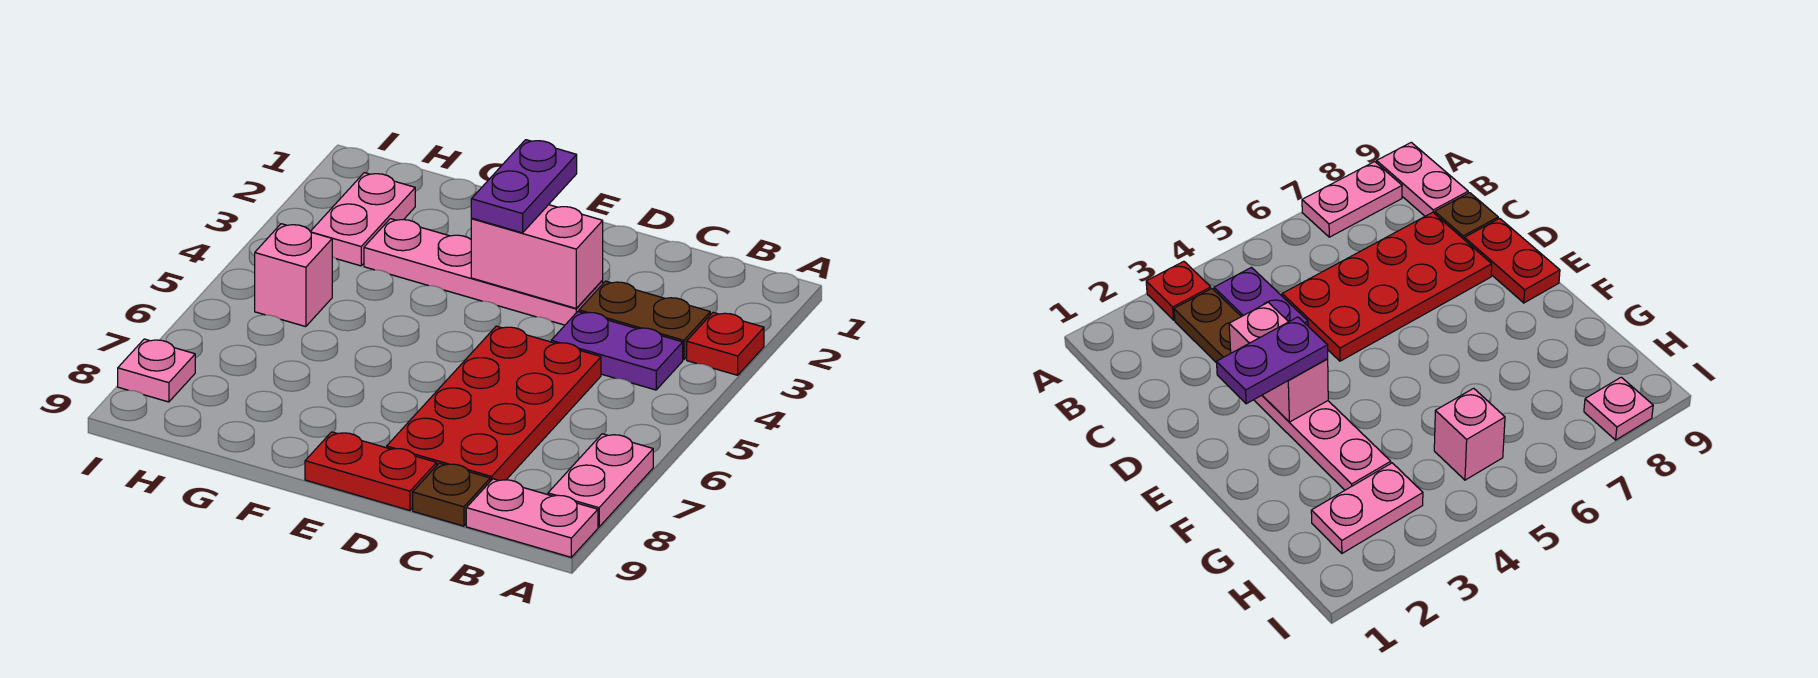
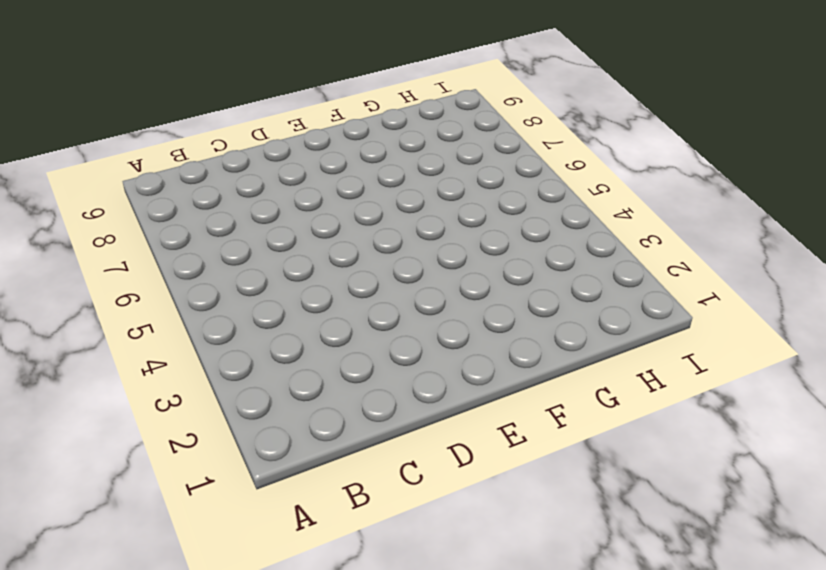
none -> red plate A3 level 1
none -> pink plate A7:A8 level 1
none -> pink plate A9:B9 level 1

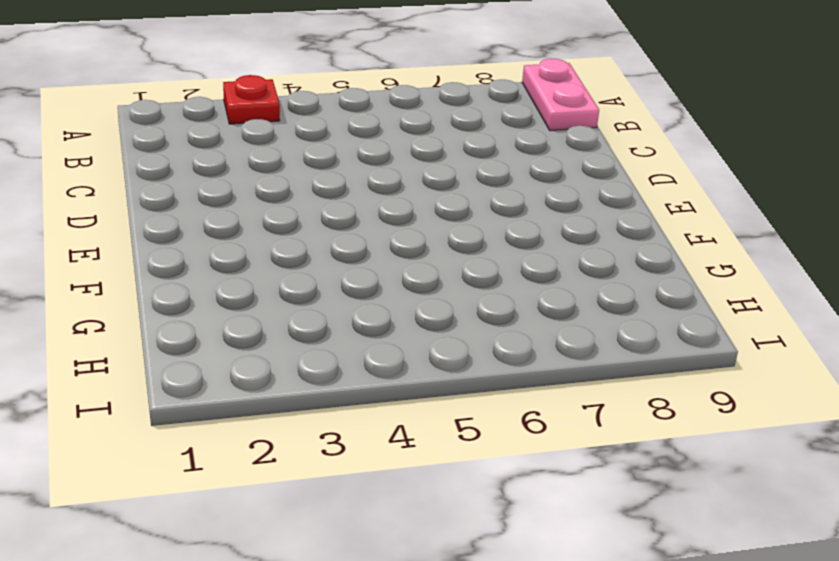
none -> pink plate A7:A8 level 1
none -> brown plate B3:C3 level 1
none -> purple plate B4:C4 level 1

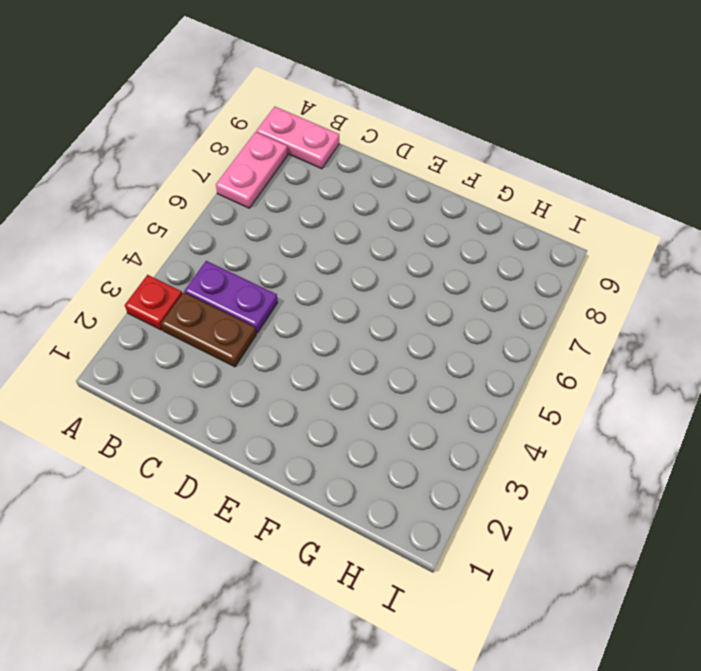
none -> red plate C5:D8 level 1
none -> brown plate C9 level 1
none -> pink plate D3:G3 level 1

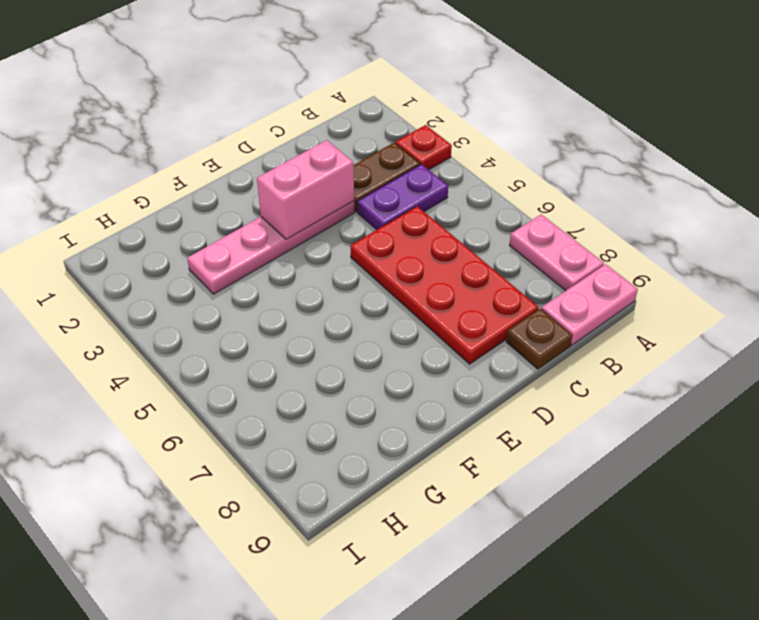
none -> red plate D9:E9 level 1
none -> pink plate H2:H3 level 1
none -> pink brick H5 level 1

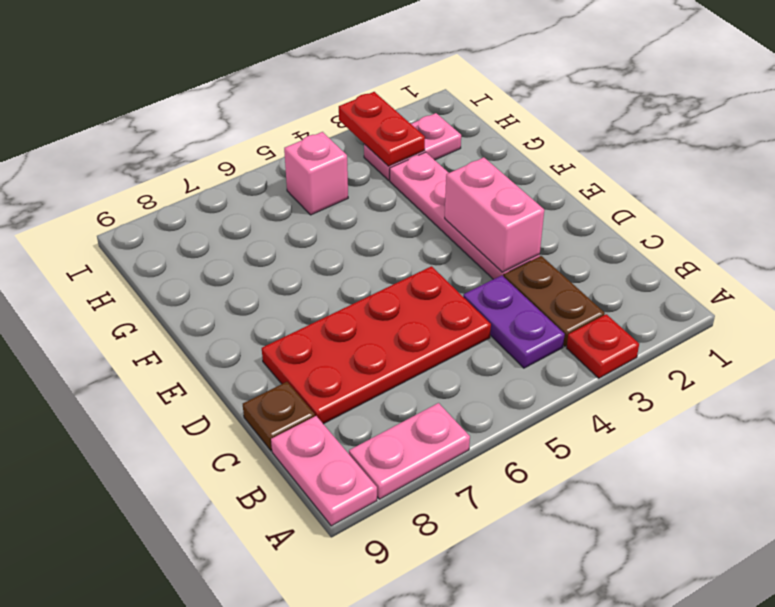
red plate H3:I3 level 2 -> red plate D9:E9 level 1
none -> pink plate I8 level 1
none -> purple plate E2:E3 level 3

